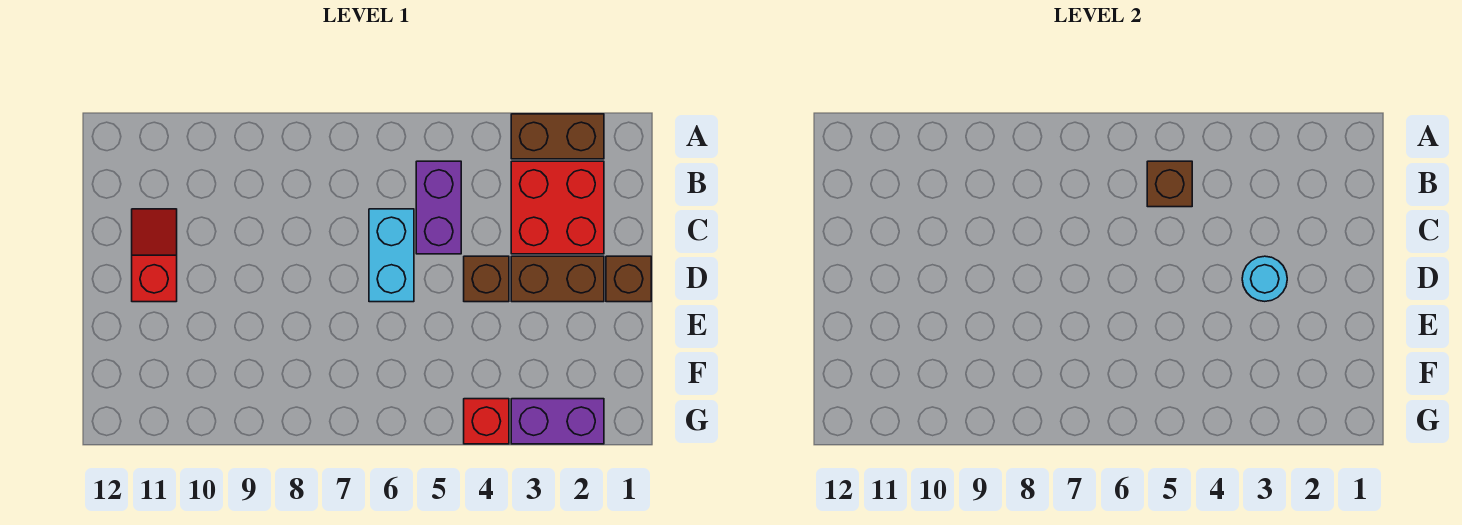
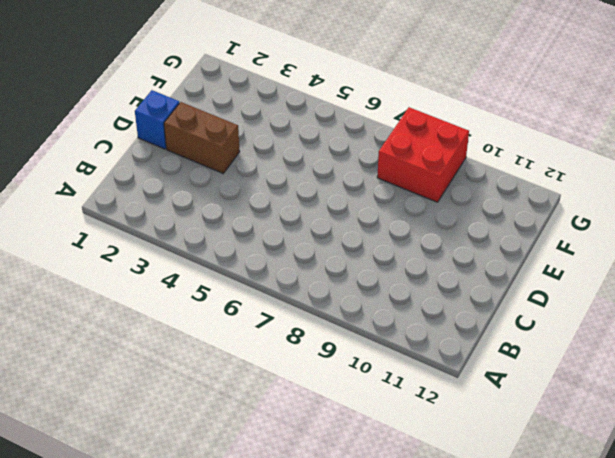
blue brick D1 level 1 -> brown brick D1 level 1
red brick F8:G9 level 1 -> red brick B2:C3 level 1
none -> brown brick A2:A3 level 1
none -> purple brick B5:C5 level 1
none -> cyan brick C6:D6 level 1

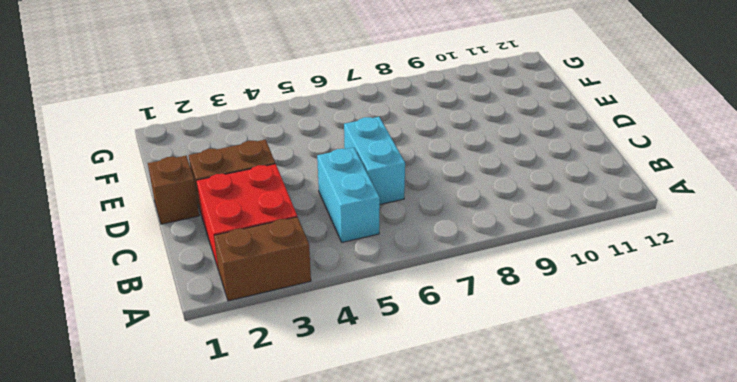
cyan brick B5:C5 level 1 -> purple brick B5:C5 level 1
none -> red slope C11:D11 level 1 top D
none -> brown brick D4 level 1
none -> purple brick G2:G3 level 1

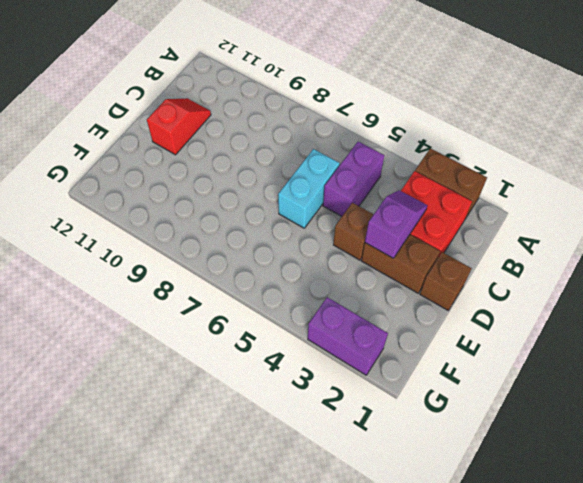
purple slope C3:D3 level 2 top D -> cyan round brick D3 level 2
none -> red brick G4 level 1
none -> brown brick B5 level 2

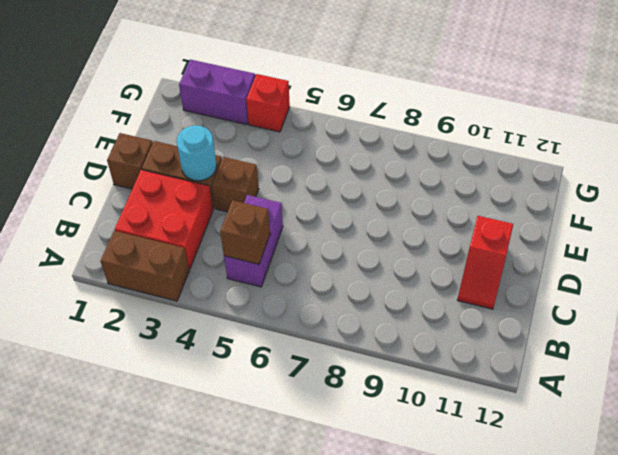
none -> cyan brick C6:D6 level 1

